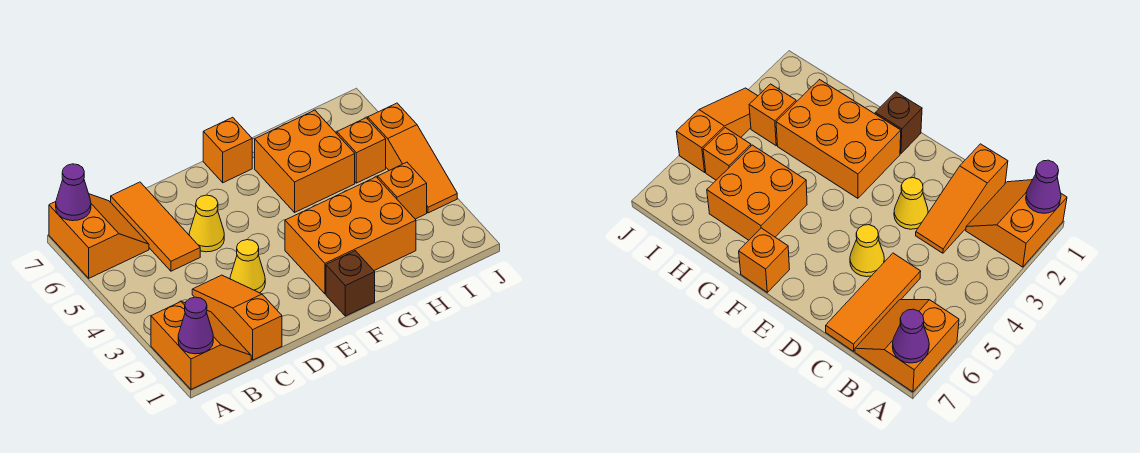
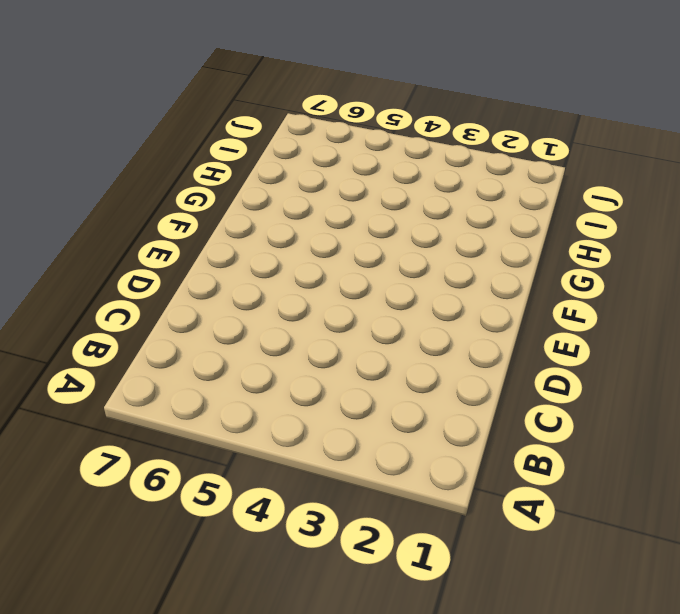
none -> orange slope A1:B2 level 1 top A
none -> orange slope A6:B7 level 1 top A
none -> orange slope C1:C3 level 1 top 1

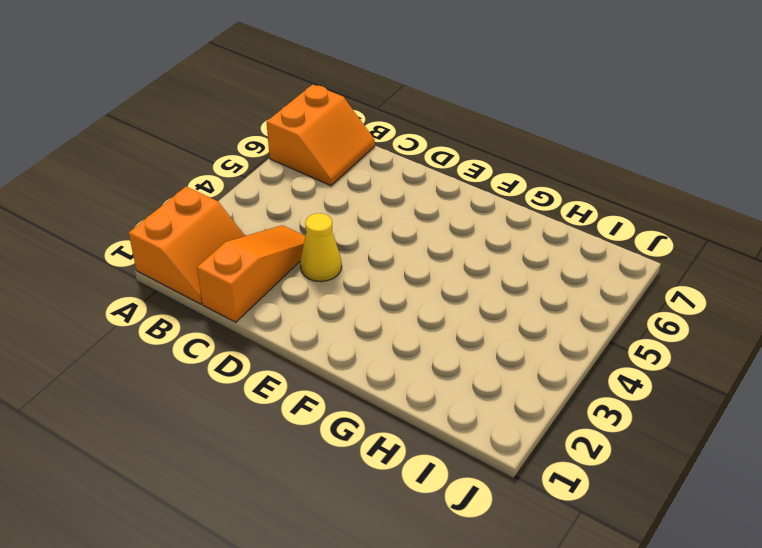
none -> orange tile C5:C7 level 1
none -> yellow cone D5 level 1
none -> brown brick F1 level 1

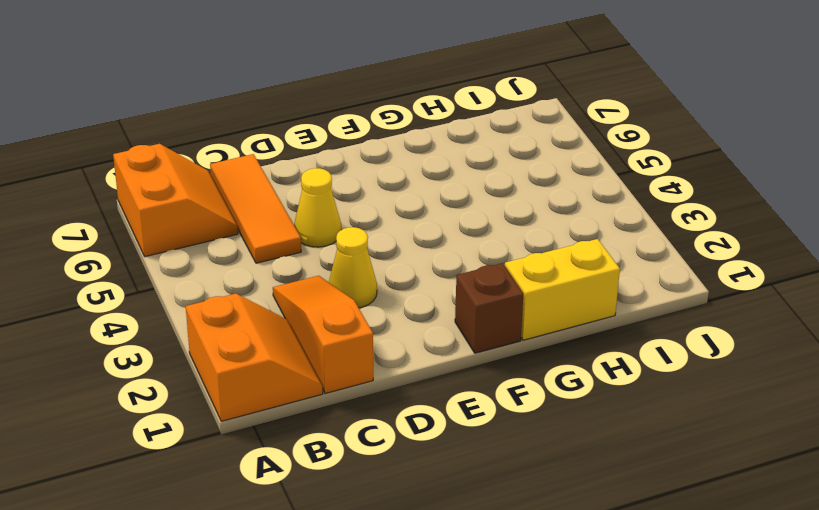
yellow brick G1:H1 level 1 -> none
none -> orange brick F2:H3 level 1
none -> orange brick F7 level 1
none -> orange brick G5:H6 level 1

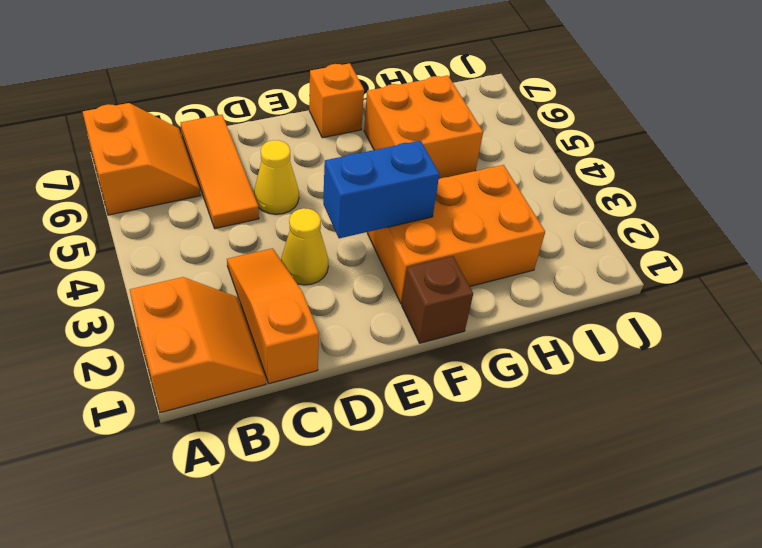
blue brick E3:F3 level 2 -> none
none -> orange brick I3 level 1
none -> orange brick I5 level 1
none -> orange slope J3:J5 level 1 top 5

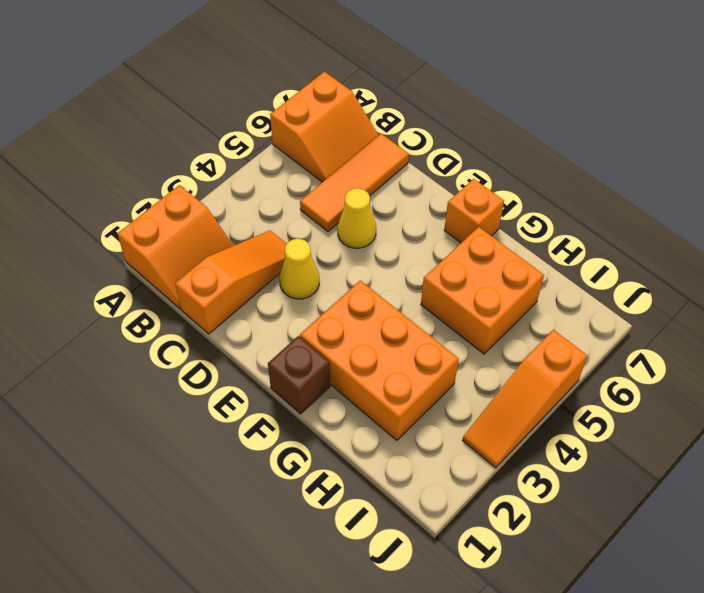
none -> orange brick I3 level 1
none -> orange brick I5 level 1
none -> purple cone A1 level 2

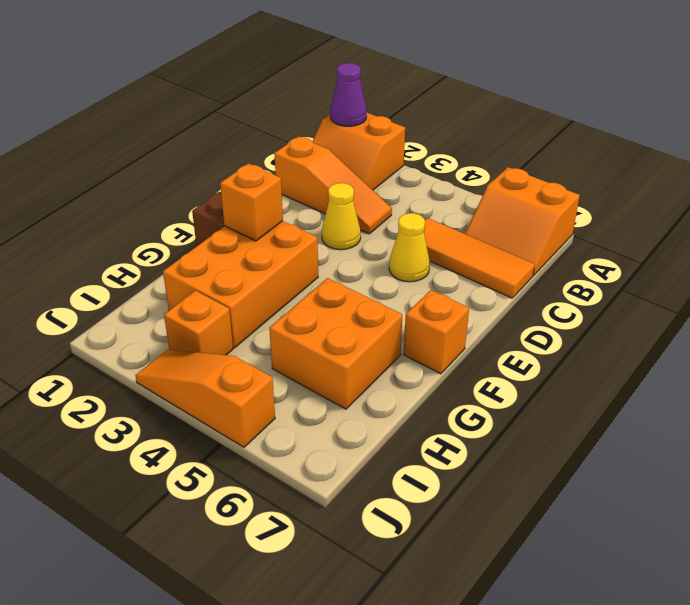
orange brick F2 level 2 -> orange brick I5 level 1
none -> purple cone A7 level 2

